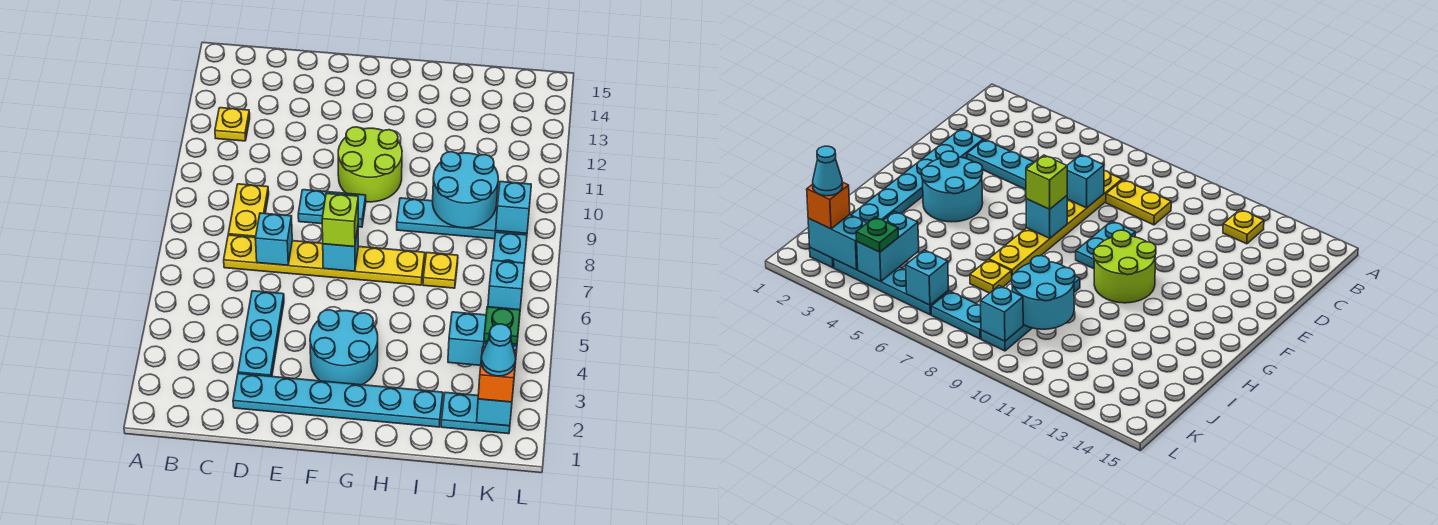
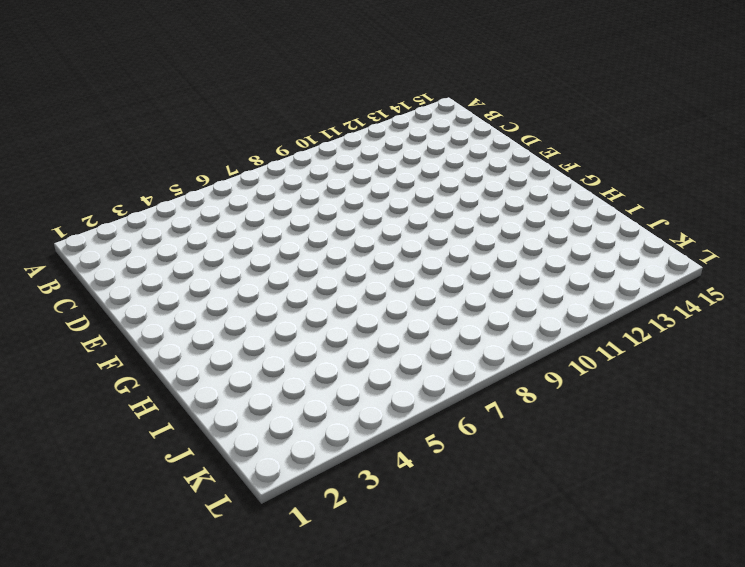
none -> yellow plate B12 level 1
none -> yellow plate C7:H7 level 1
none -> yellow plate C8:C9 level 1

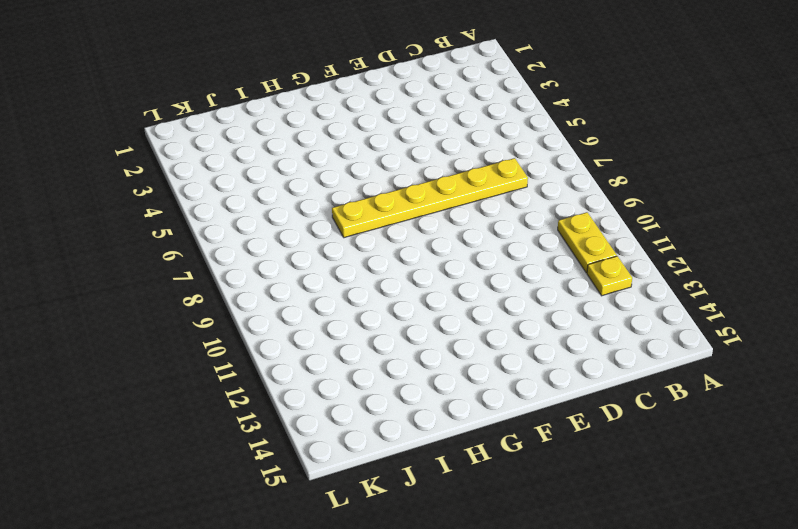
yellow plate B10:B11 level 1 -> yellow plate C8:C9 level 1
none -> cyan plate D2:I2 level 1
none -> cyan plate D3:D5 level 1
none -> cyan plate E9:F9 level 1

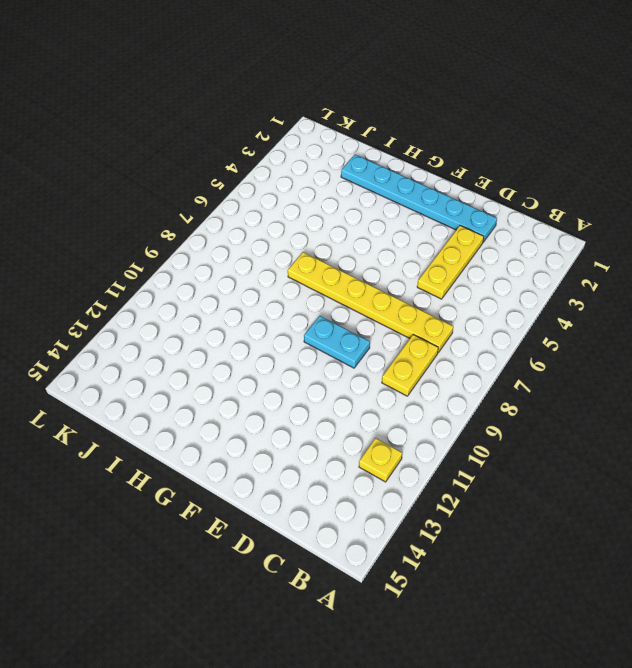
yellow plate D3:D5 level 1 -> cyan plate D3:D5 level 1
none -> cyan round brick F3:G4 level 1
none -> lime round brick F10:G11 level 1
none -> cyan plate H9:K9 level 1

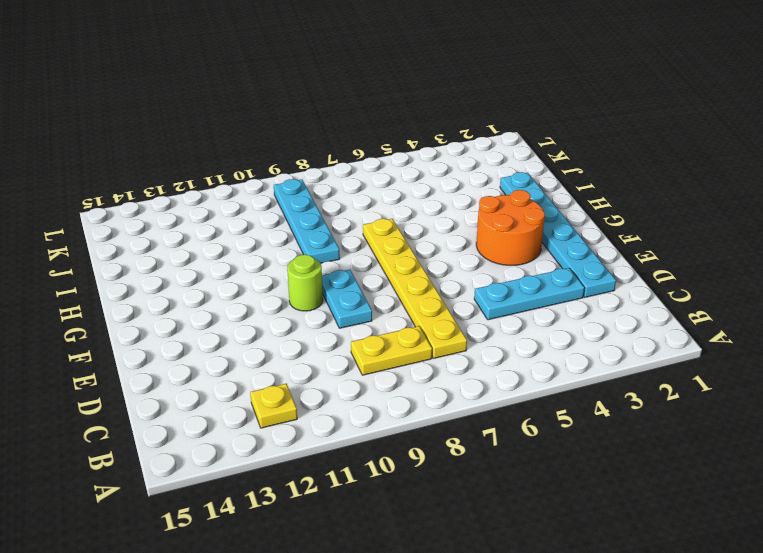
orange round brick F3:G4 level 1 -> cyan round brick F3:G4 level 1
lime round brick F10 level 1 -> lime round brick F10:G11 level 1
none -> yellow plate I7 level 1
none -> cyan plate J2:K2 level 1
none -> cyan plate K3:K6 level 1

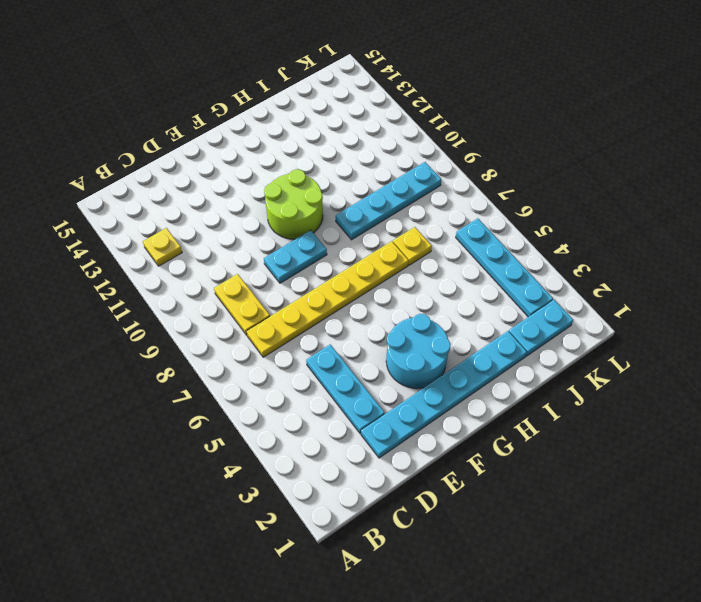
none -> cyan plate K7:K8 level 1
none -> cyan brick D7 level 2
none -> cyan brick F7 level 2

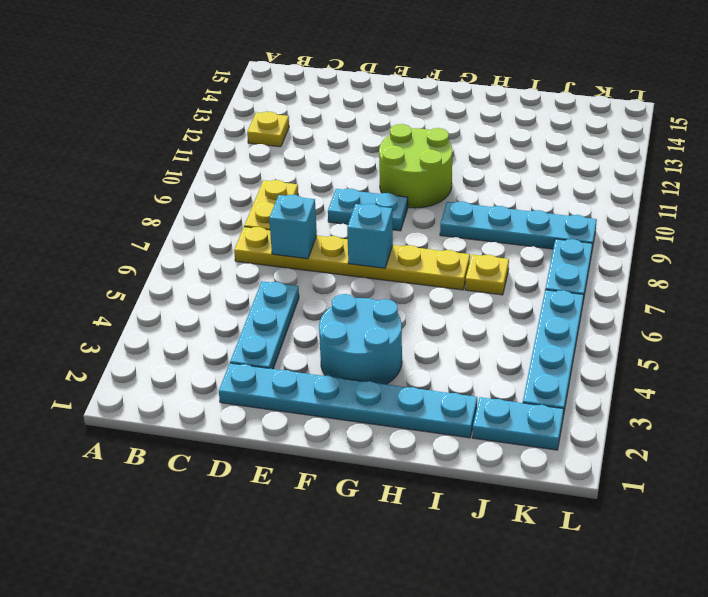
none -> cyan round brick I9:J10 level 2
none -> cyan brick J4:K4 level 2
none -> cyan brick K2:K3 level 2

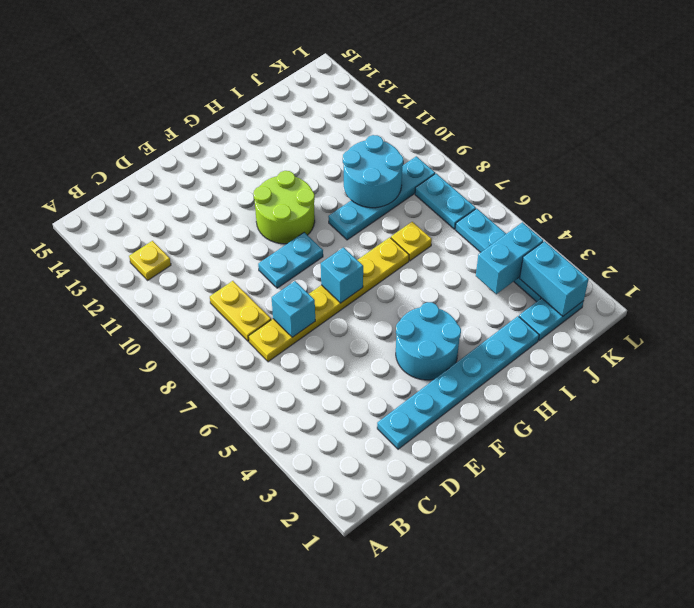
none -> cyan plate D3:D5 level 1
none -> cyan brick K6 level 2
none -> cyan brick K9 level 2

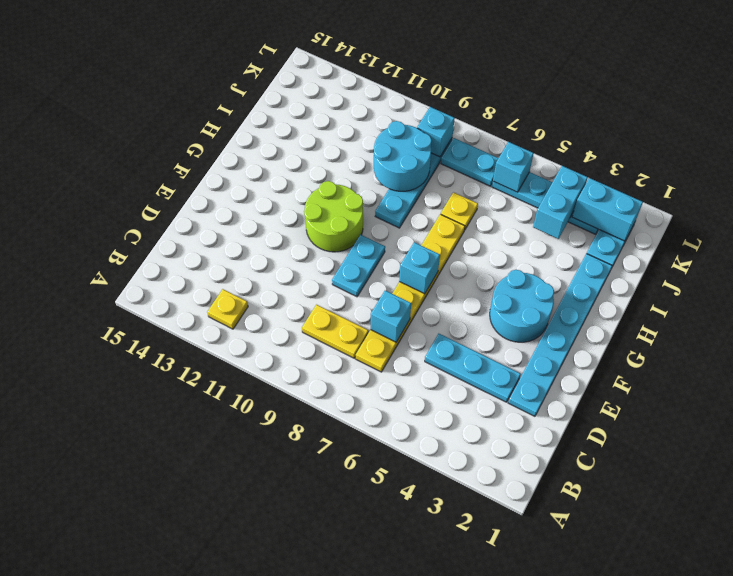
none -> lime brick F7 level 3
none -> orange brick K2 level 3
none -> green plate K4 level 3

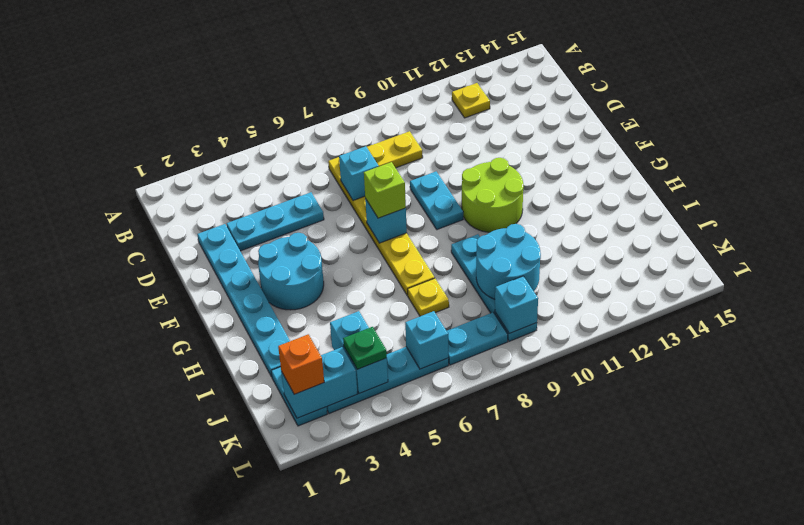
none -> cyan cone K2 level 4

